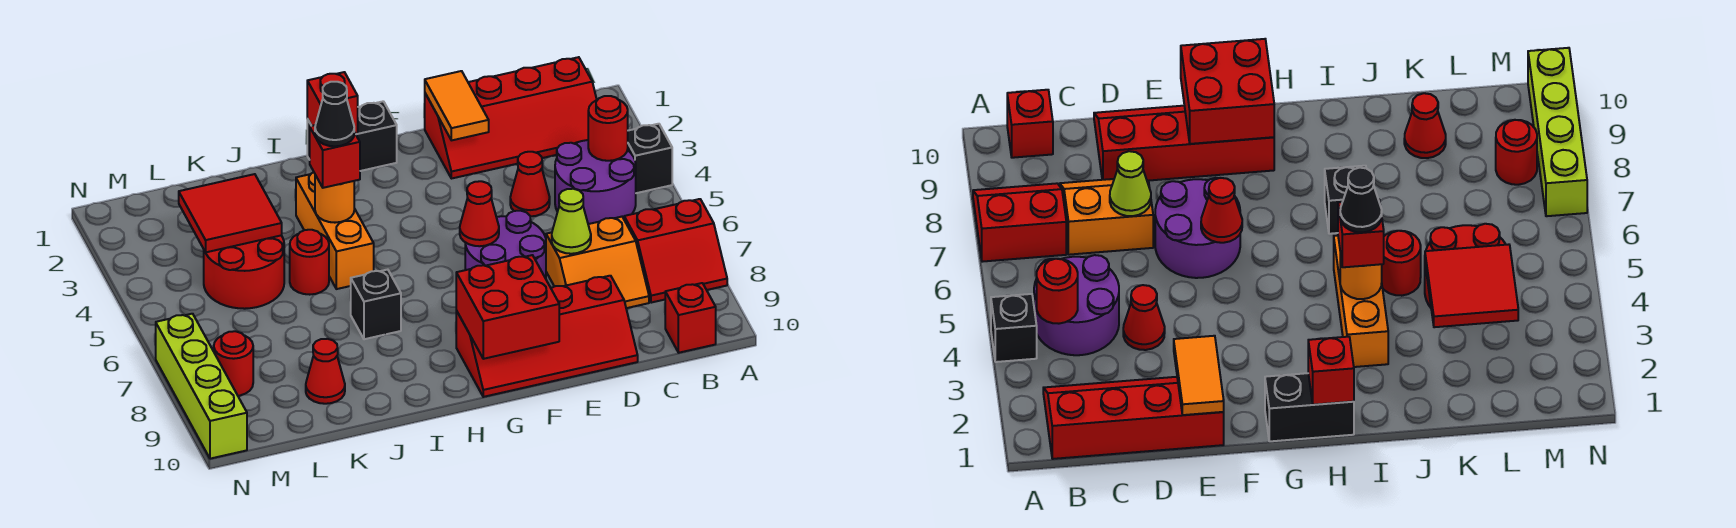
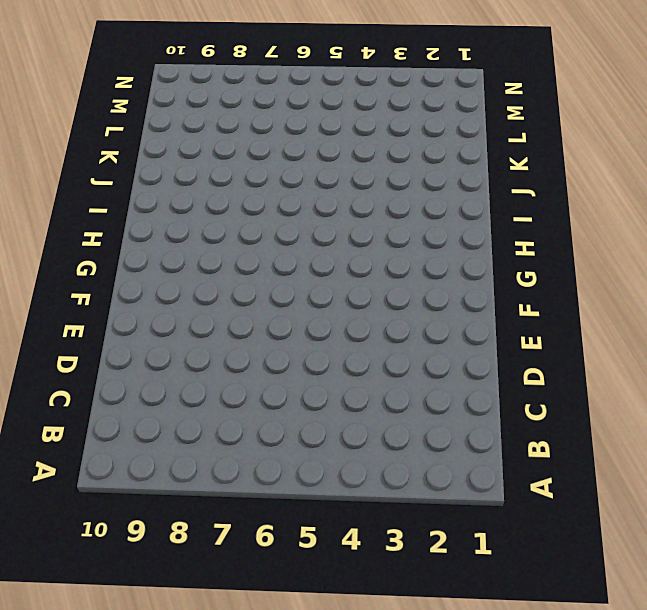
none -> black brick A4 level 1
none -> red slope A7:B8 level 1 top 7
none -> red slope B1:E2 level 1 top 1

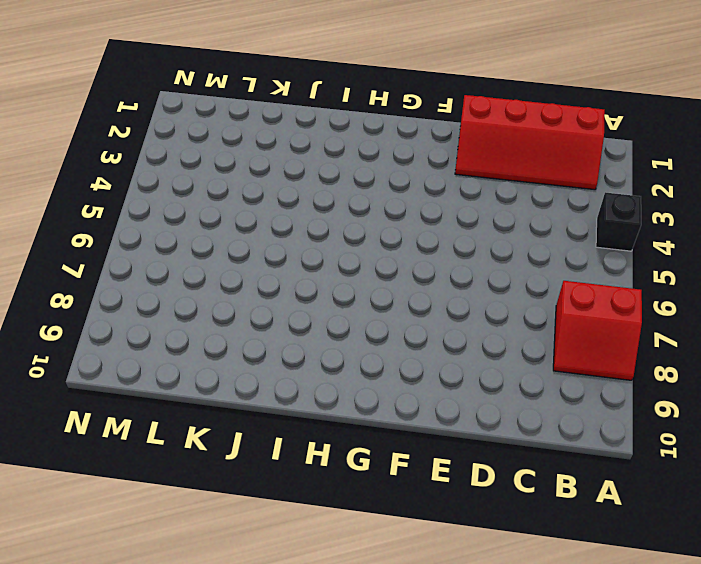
none -> purple round brick B4:C5 level 1
none -> red brick B10 level 1
none -> orange slope C7:D8 level 1 top 7

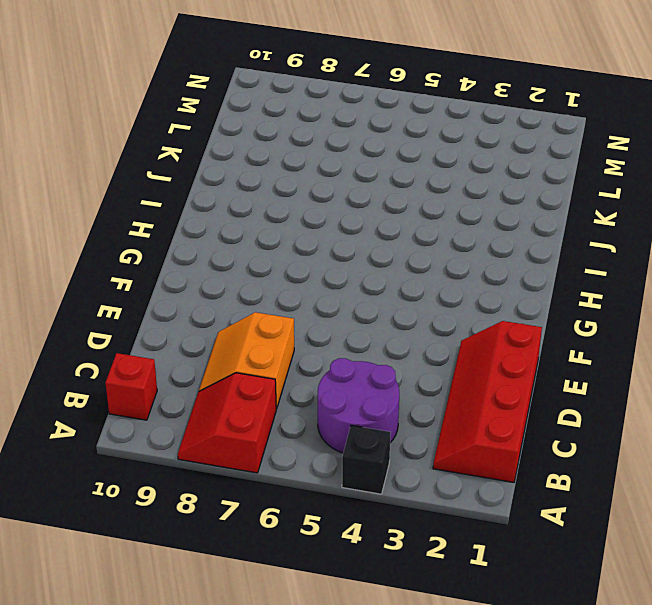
none -> red cone D4 level 1
none -> red slope D9:G10 level 1 top 9
none -> purple round brick E6:F7 level 1

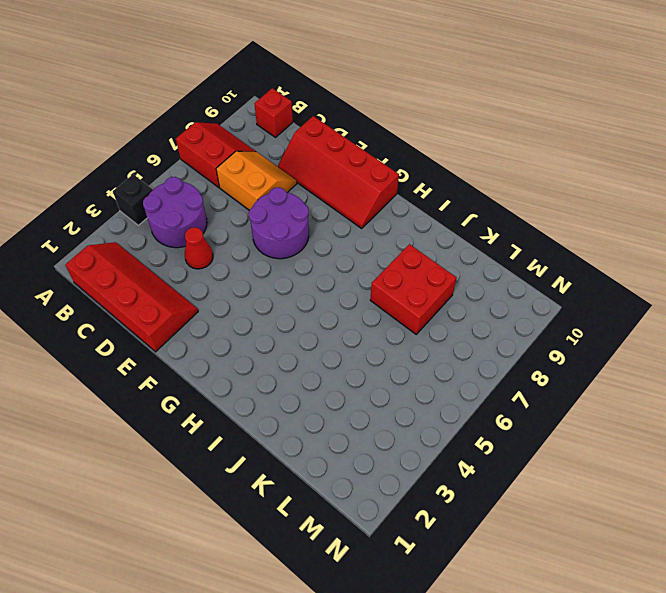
red slope D9:G10 level 1 top 10 -> red slope D9:G10 level 1 top 9
red brick J7:K8 level 1 -> red brick F9:G10 level 2
none -> black brick G1:H1 level 1
none -> orange brick I3:I5 level 1
none -> black brick I7 level 1

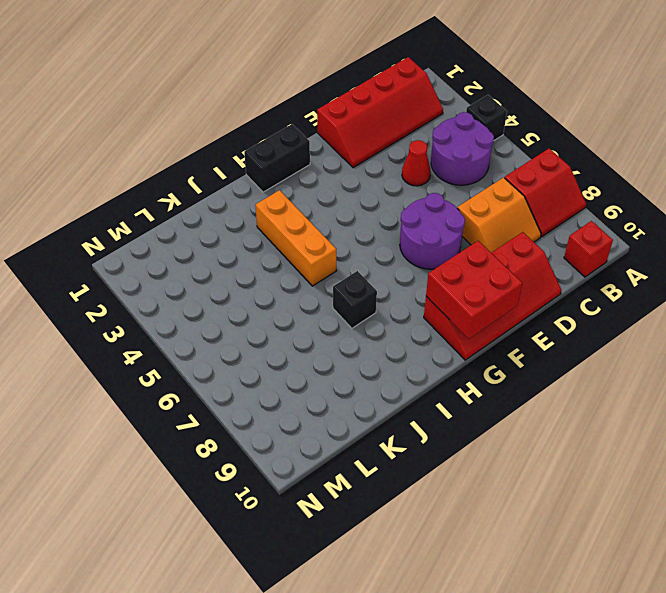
none -> red round brick J5 level 1
none -> red round brick K4:L5 level 1
none -> red cone K9 level 1

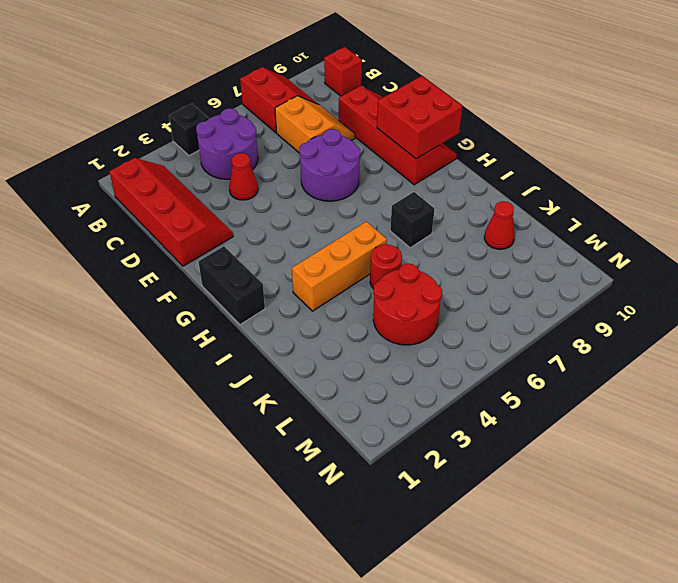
none -> red round brick M8 level 1
none -> lime brick N7:N10 level 1
none -> red round brick B4 level 2

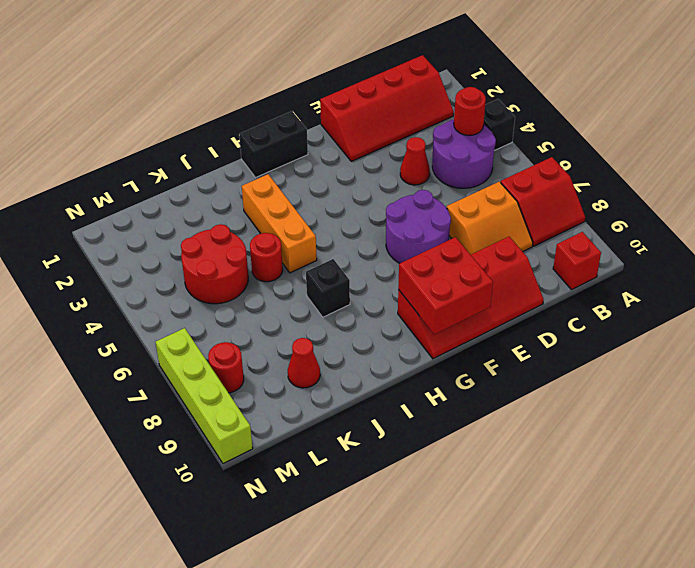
none -> lime cone D7 level 2
none -> orange tile E1:E2 level 2
none -> red cone F6 level 2

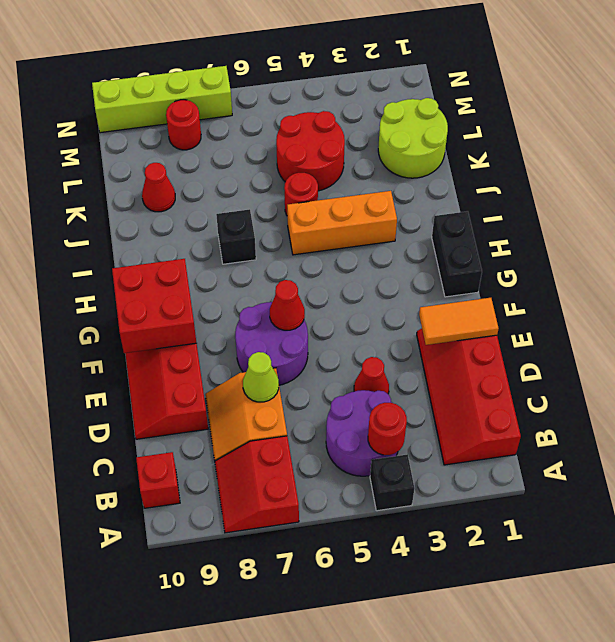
lime round brick K1:L2 level 1 -> none
none -> red brick H1 level 2
none -> orange round brick I4 level 2
none -> red tile K3:L4 level 2

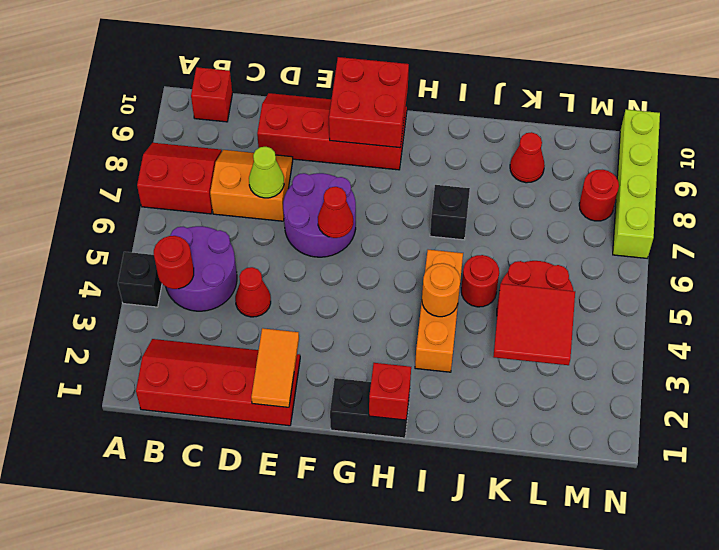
none -> red brick I4 level 3
none -> black cone I4 level 4

